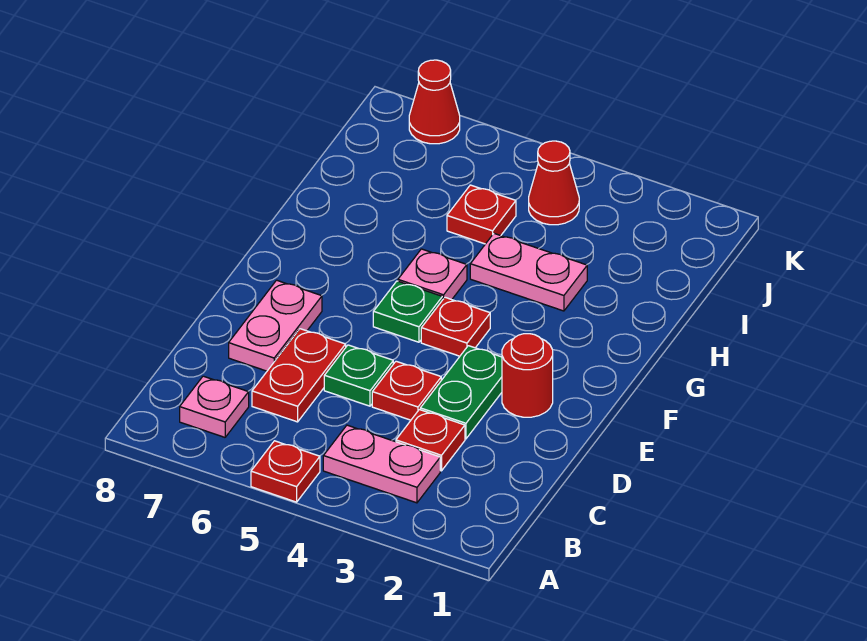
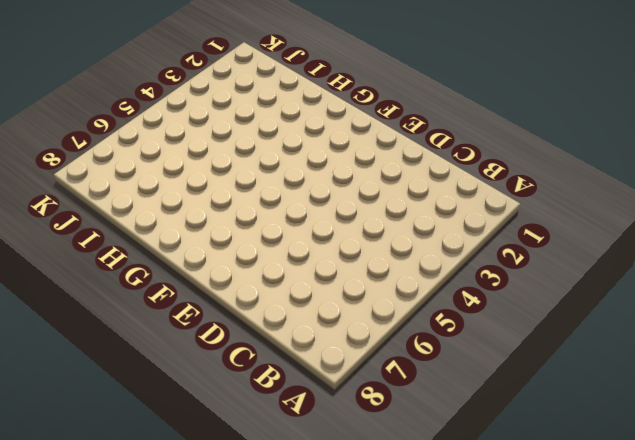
none -> red plate A5 level 1
none -> pink plate B3:B4 level 1
none -> pink plate B7 level 1

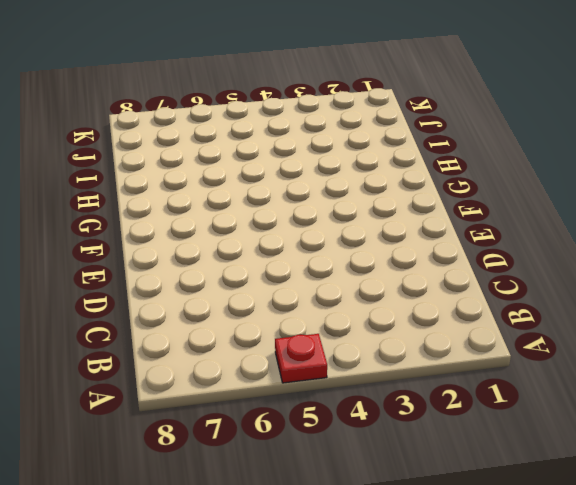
none -> pink plate B3:B4 level 1
none -> pink plate B7 level 1
none -> red plate C3 level 1

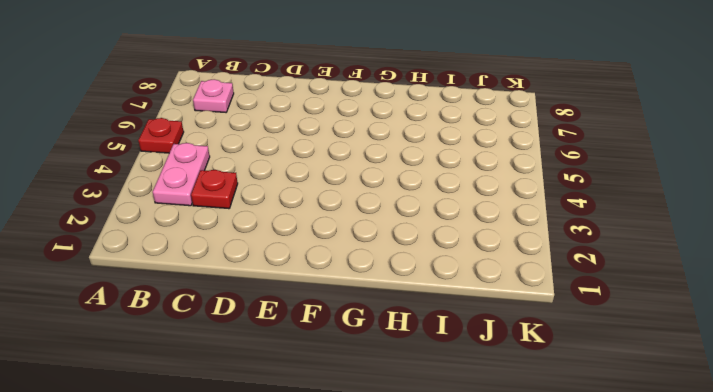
none -> red plate C6:D6 level 1
none -> green plate D3:E3 level 1
none -> red plate D4 level 1

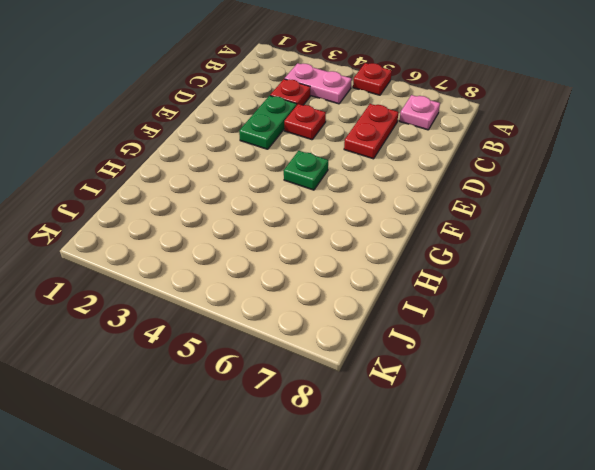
none -> green plate D5 level 1
none -> pink plate D7:E7 level 1
none -> red round brick E2 level 1

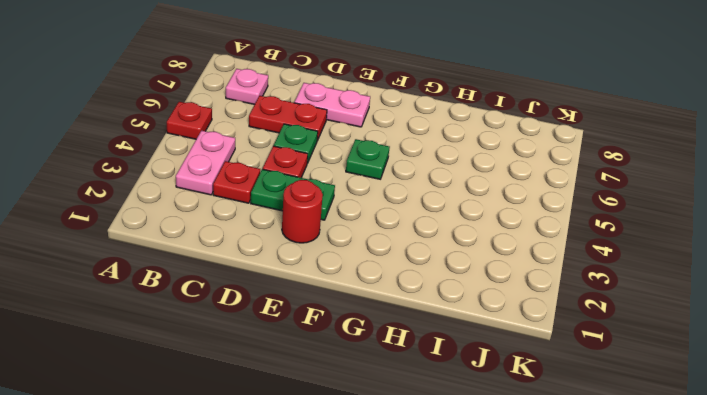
none -> red plate F4 level 1
none -> pink plate G5 level 1
none -> pink plate H3:H4 level 1

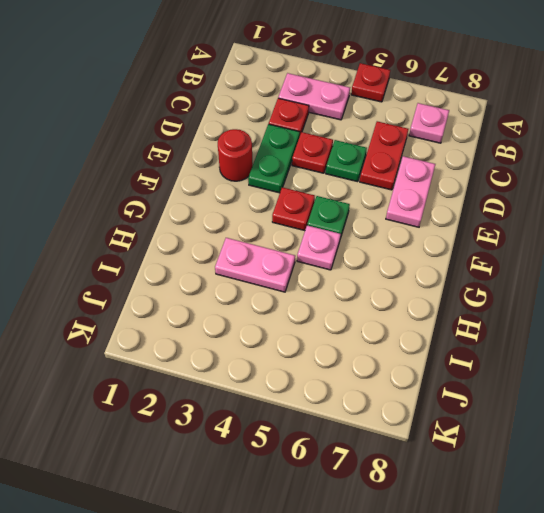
none -> red plate I5 level 1
none -> red cone J4 level 1
none -> red cone K7 level 1

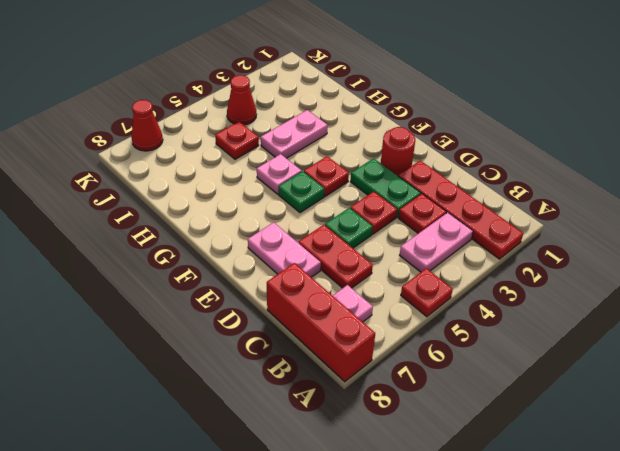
red plate A2:D2 level 1 -> none
red brick A8:C8 level 1 -> none

